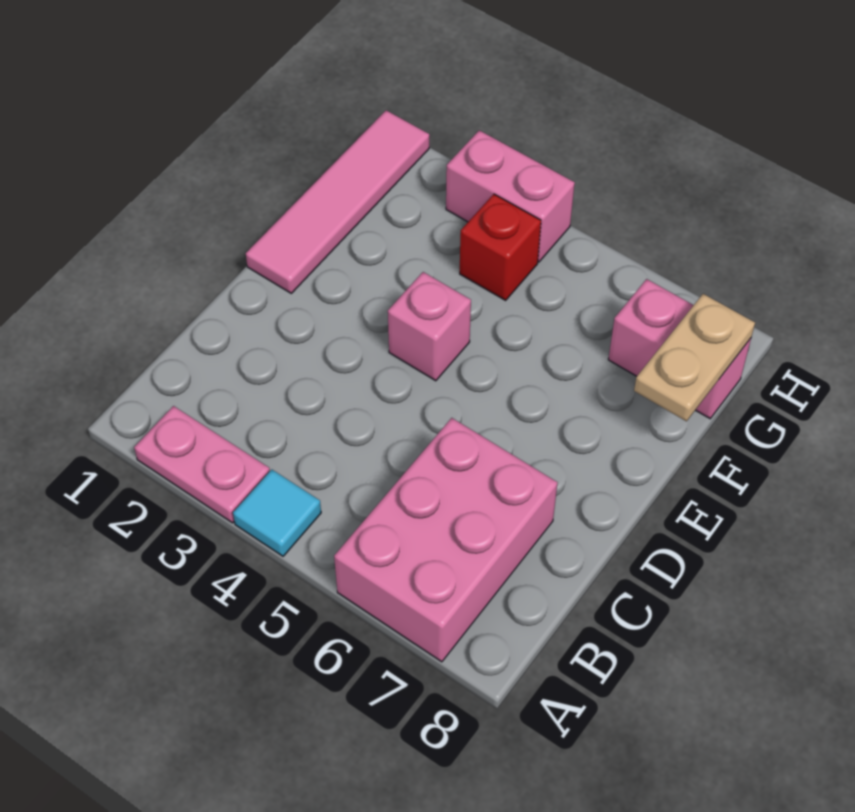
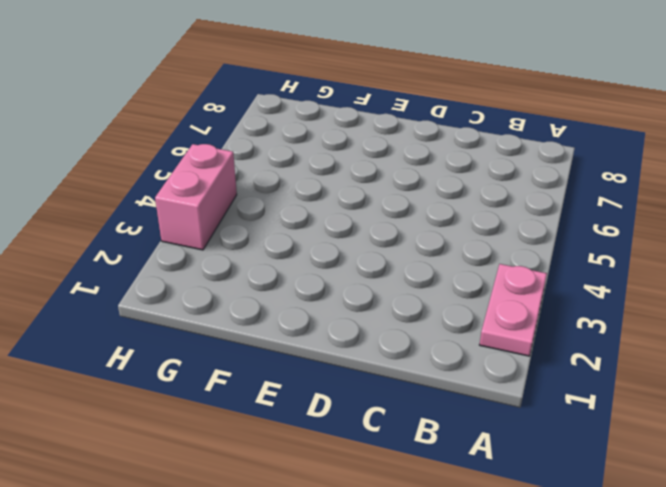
none -> cyan tile A4 level 1
none -> pink brick A6:C7 level 1

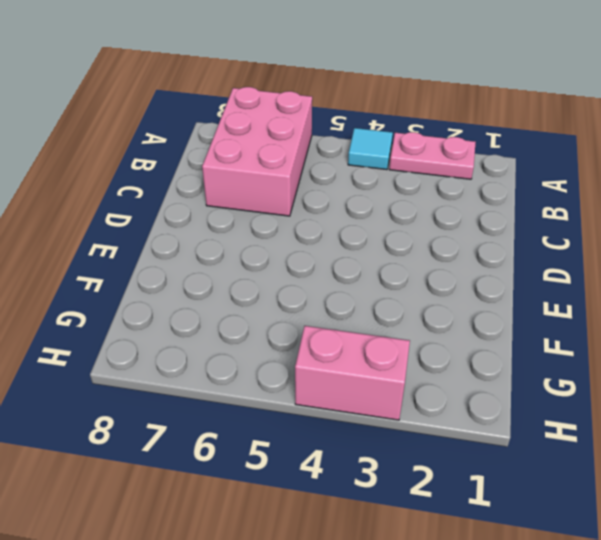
none -> pink tile E1:H1 level 1
none -> pink brick E4 level 1

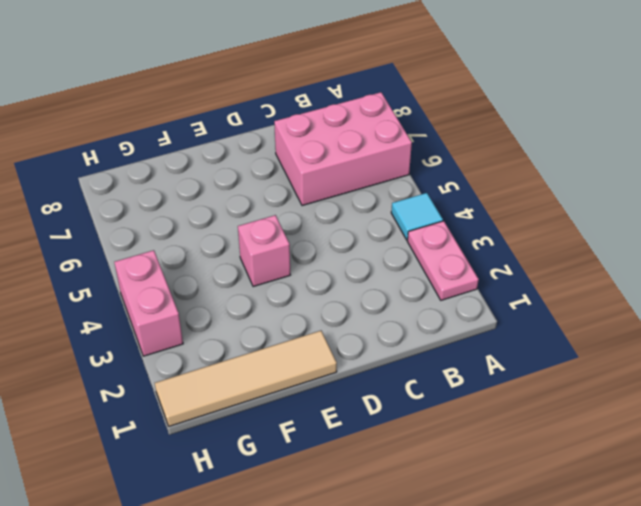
tan tile E1:H1 level 1 -> pink tile E1:H1 level 1
none -> red brick G4 level 1
none -> pink brick G7:G8 level 1

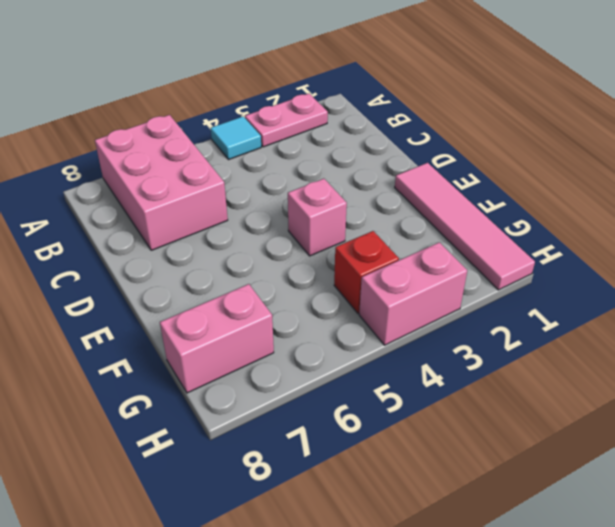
none -> tan plate F8:G8 level 2

